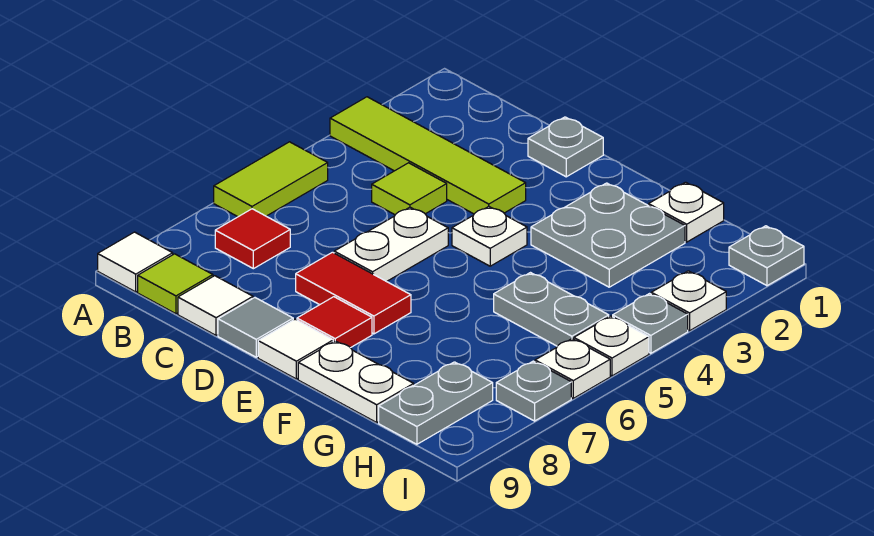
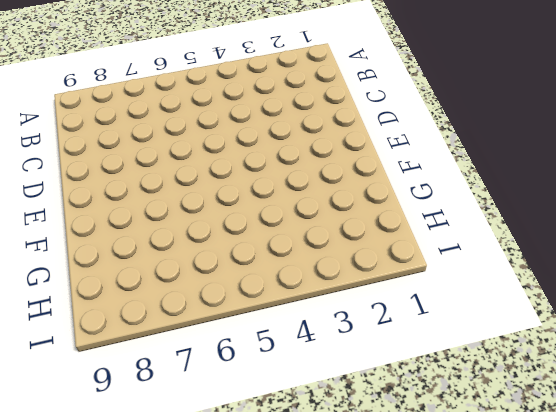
none -> lime tile A3:D3 level 1
none -> lime tile A5:A6 level 1
none -> white tile A9 level 1

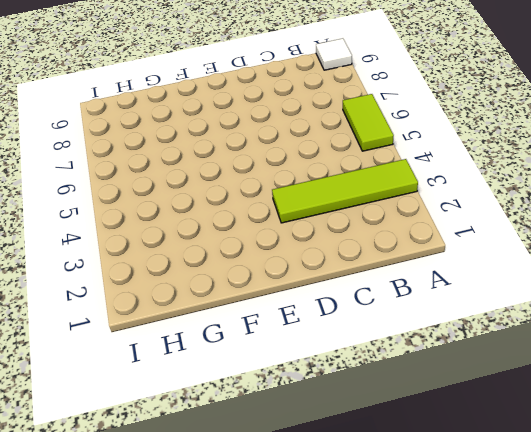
none -> red tile B7 level 1
none -> lime tile B9 level 1
none -> lime tile C4 level 1

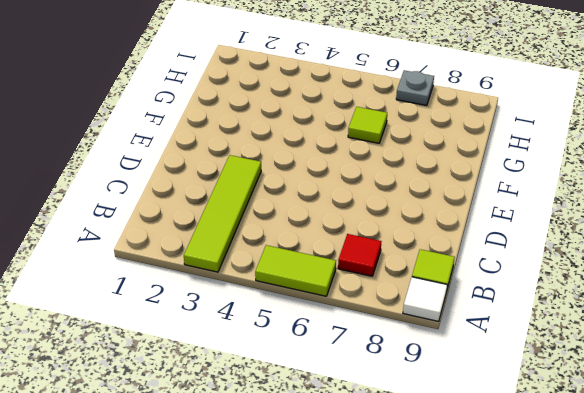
lime tile G6 level 1 -> lime tile C4 level 1
none -> white tile C9 level 1
none -> grey plate D1 level 1
none -> white plate D5:D6 level 1

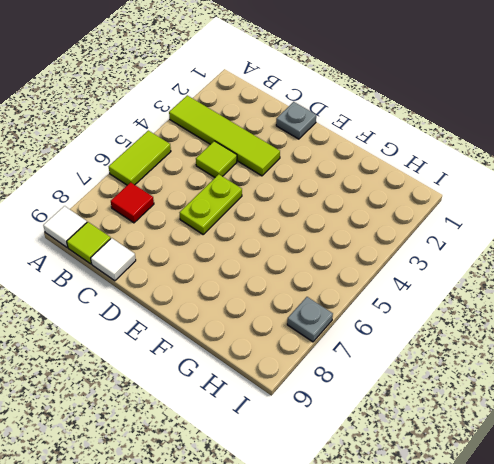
lime plate D5:D6 level 1 -> white plate D5:D6 level 1
none -> red tile D7:E7 level 1
none -> grey tile D9 level 1
none -> white plate E4 level 1

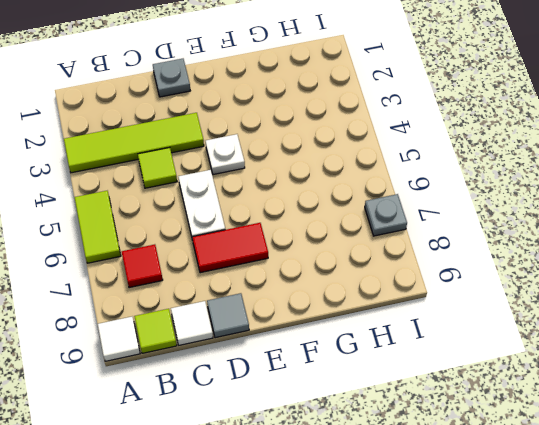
none -> red tile E8 level 1
none -> white tile E9 level 1
none -> grey plate F2:G3 level 1

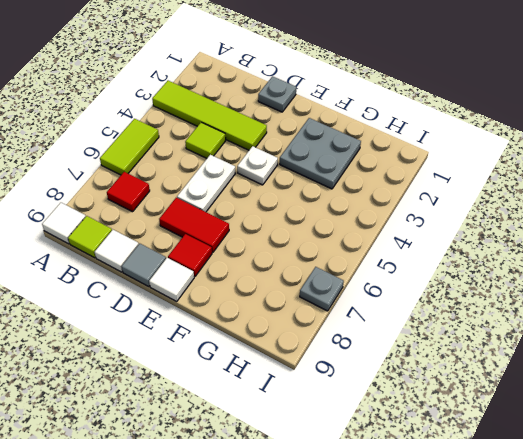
none -> white plate F9:G9 level 1
none -> white plate G1 level 1
none -> grey plate G5:H5 level 1

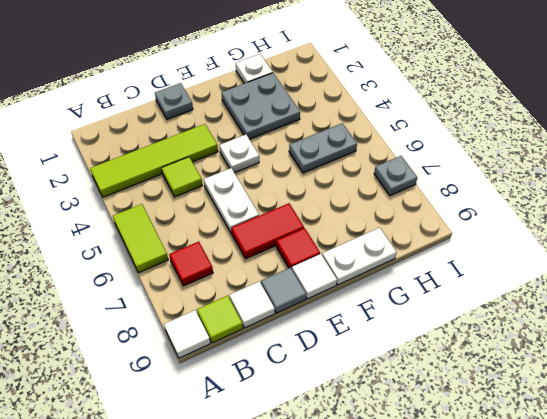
none -> grey plate H8:H9 level 1
none -> grey plate I1 level 1
none -> white plate I3 level 1

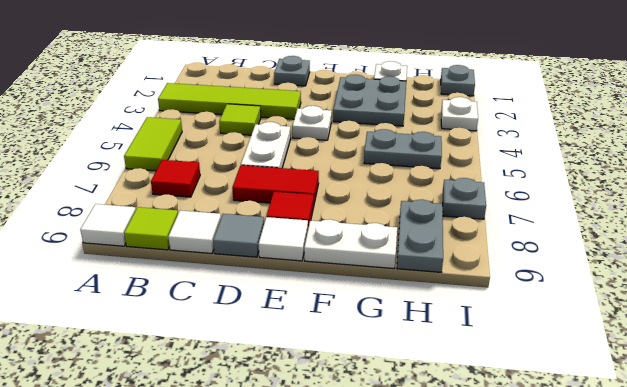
none -> grey plate I4 level 1
none -> white plate I5 level 1
none -> white plate I6 level 1

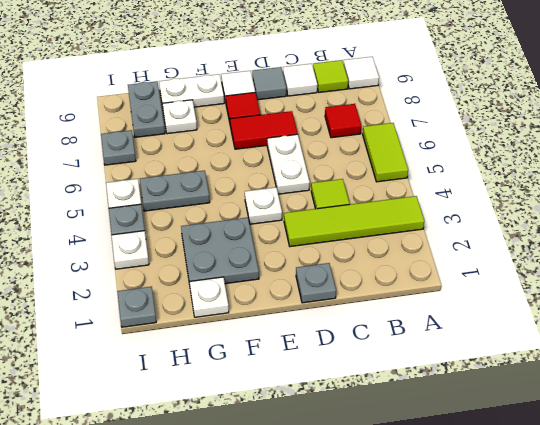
white plate G8 level 1 -> white plate I6 level 1

